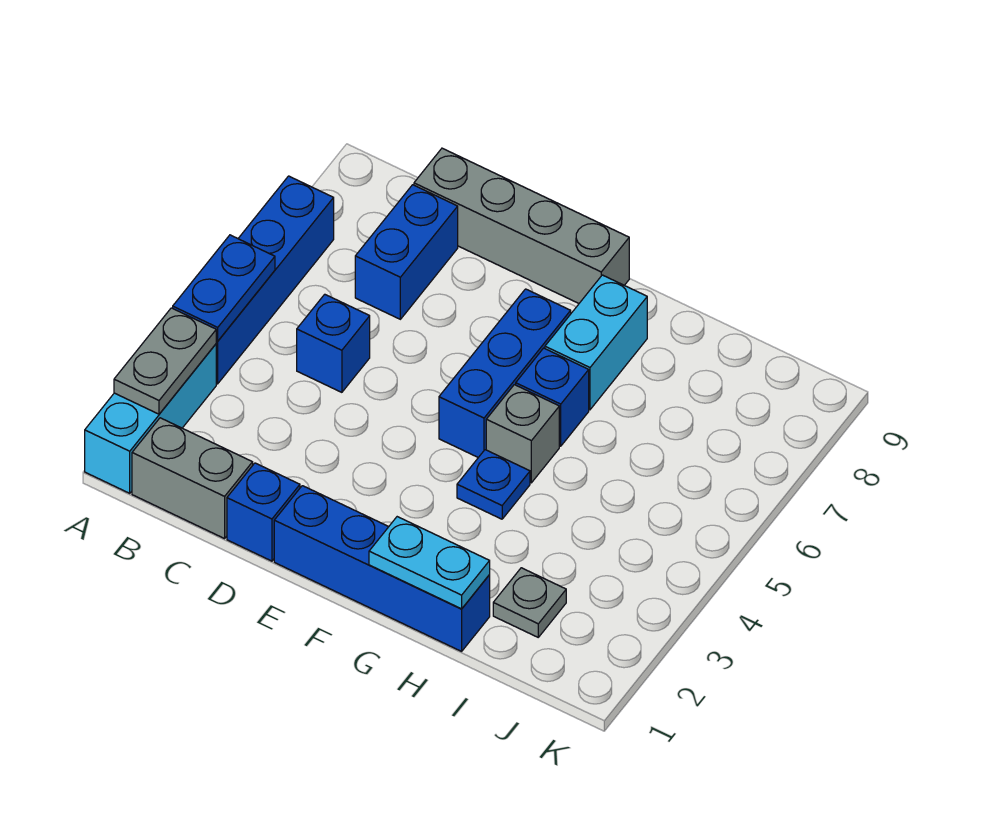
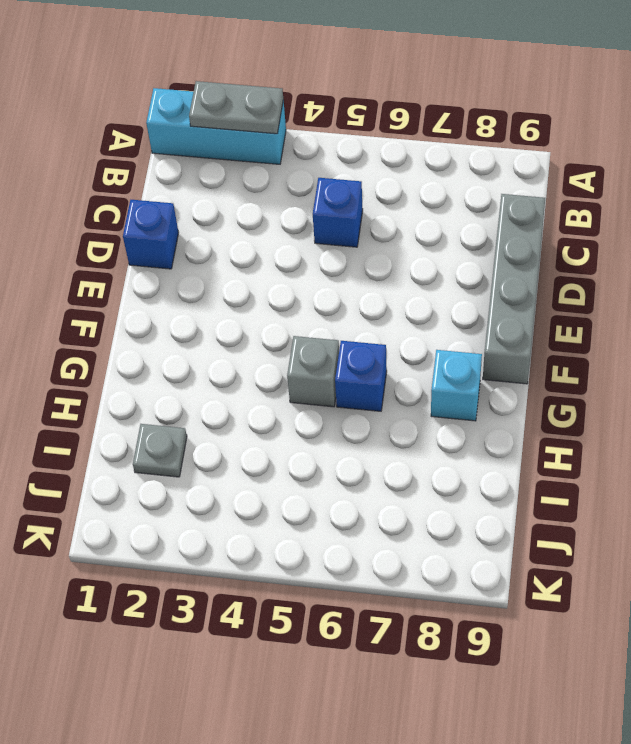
cyan brick G8 level 1 -> cyan brick G7:G8 level 1
none -> blue brick A4:A7 level 1
none -> grey brick B1:C1 level 1
none -> blue brick C7:C8 level 1

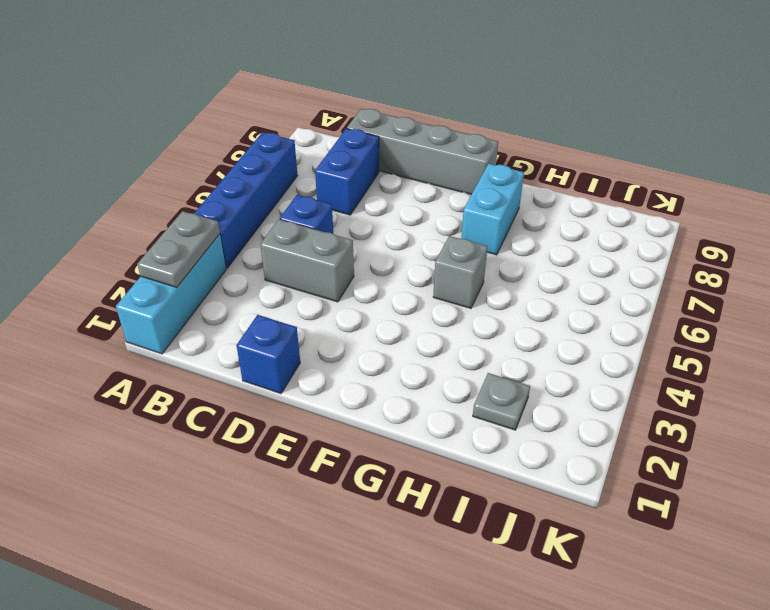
grey brick C4:D4 level 1 -> grey brick B1:C1 level 1
none -> blue brick E1:H1 level 1
none -> blue brick F5:F7 level 1
none -> blue plate G4 level 1

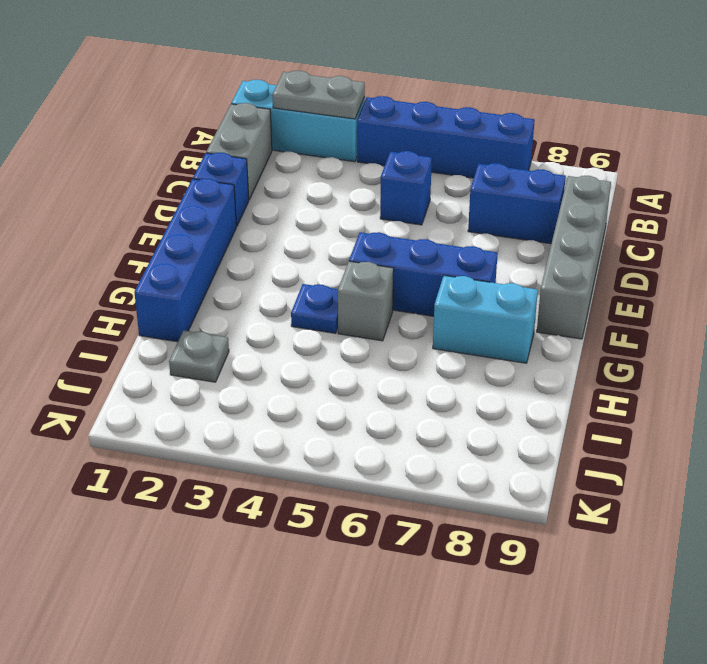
none -> blue brick G6 level 1
none -> blue plate A4:A5 level 2
none -> cyan plate G1:H1 level 2

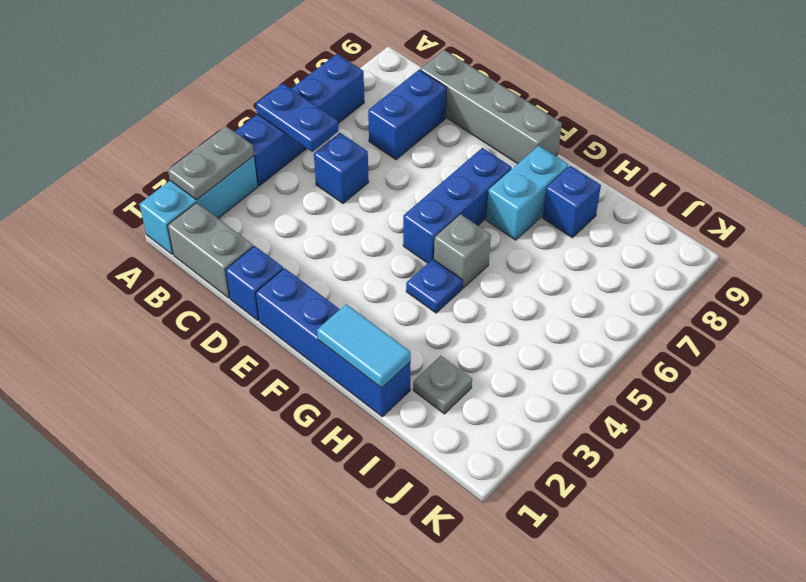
blue plate A5:B5 level 2 -> blue plate A4:A5 level 2
cyan tile G1:H1 level 2 -> cyan plate G1:H1 level 2
blue brick H8 level 1 -> blue brick G6 level 1

